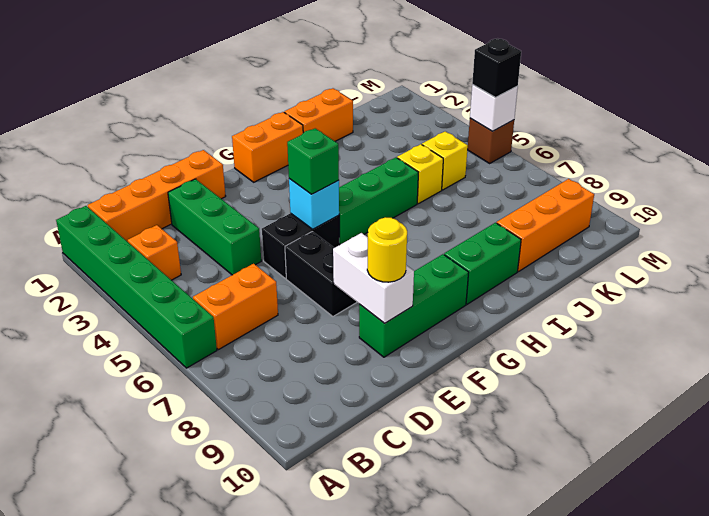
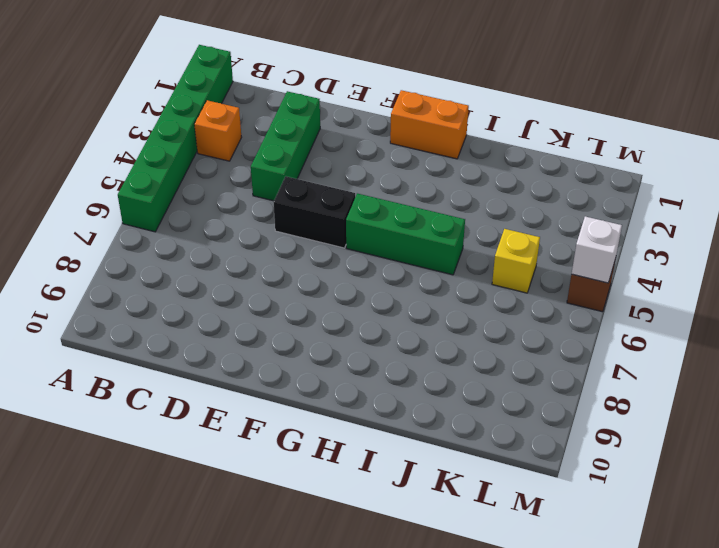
none -> orange brick B1:E1 level 1
none -> orange brick B6:C6 level 1
none -> black brick E6:E7 level 1

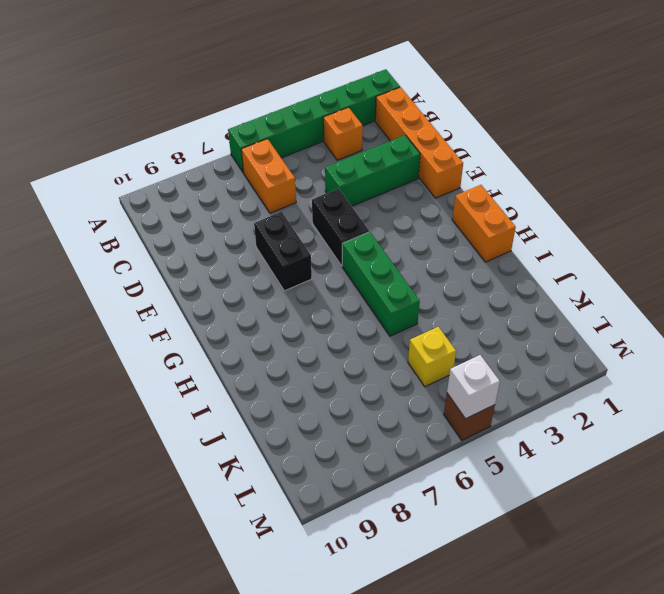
black brick E7:F7 level 1 -> black brick E6:E7 level 1
none -> green brick E9:G9 level 1
none -> green brick H9:I9 level 1
none -> orange brick I1:J1 level 1

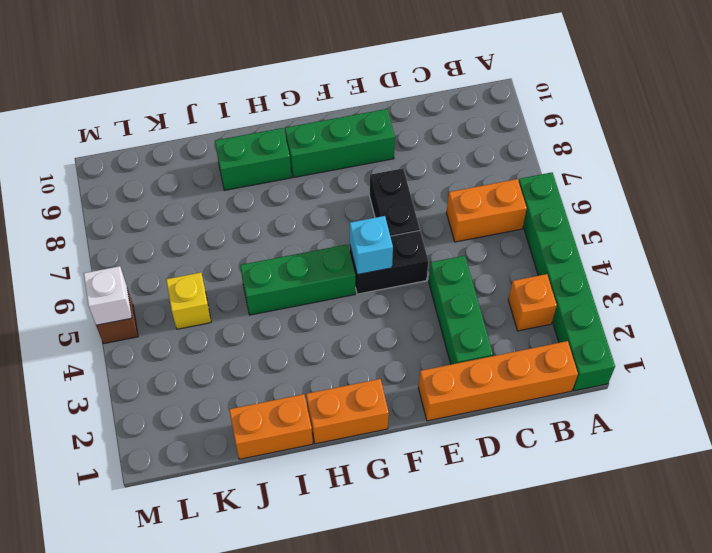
none -> yellow brick J5 level 1
none -> orange brick J9:L9 level 1
none -> white brick E8:E9 level 2

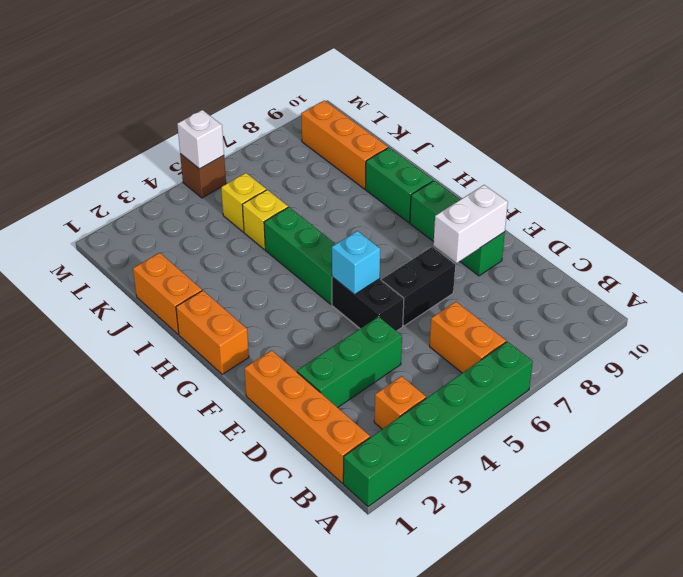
none -> yellow round brick E9 level 3
none -> green brick F5 level 3
none -> black brick M5 level 3

